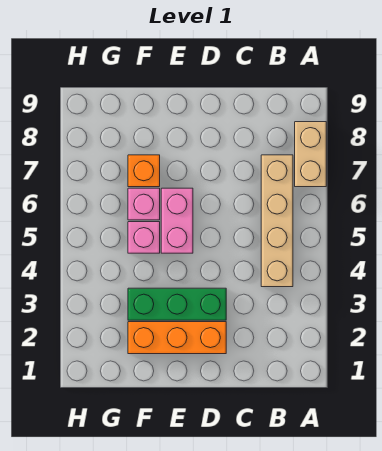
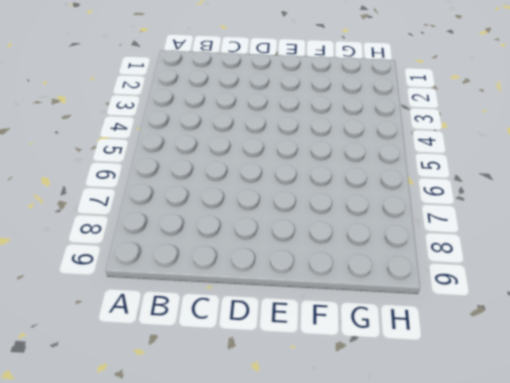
none -> tan brick A7:A8 level 1
none -> tan brick B4:B7 level 1

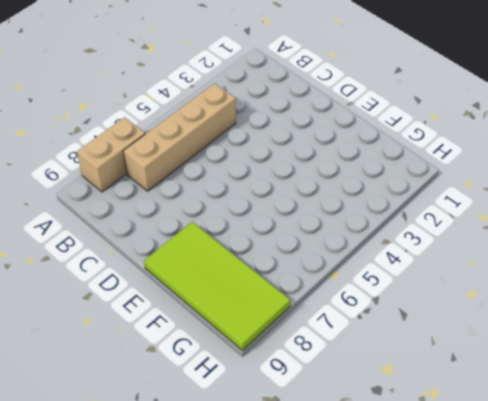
lime tile E8:H9 level 1 -> none
none -> orange brick D2:F2 level 1
none -> green brick D3:F3 level 1

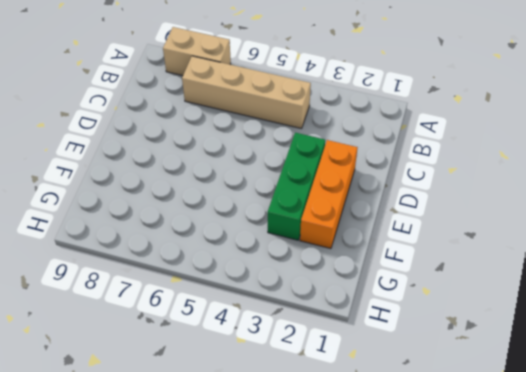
none -> pink brick E5:E6 level 1
none -> pink brick F5 level 1

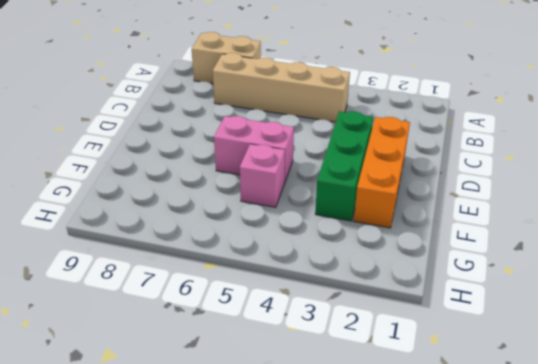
none -> pink brick F6 level 1
none -> orange brick F7 level 1

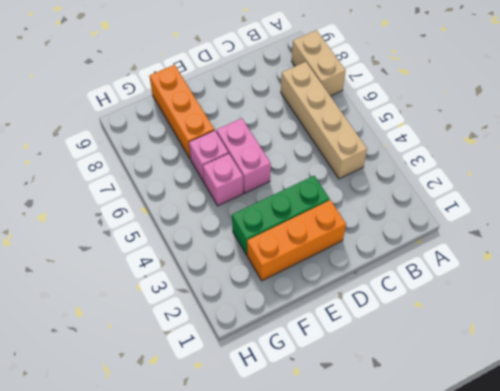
orange brick F7:F9 level 1 -> orange brick F7 level 1

